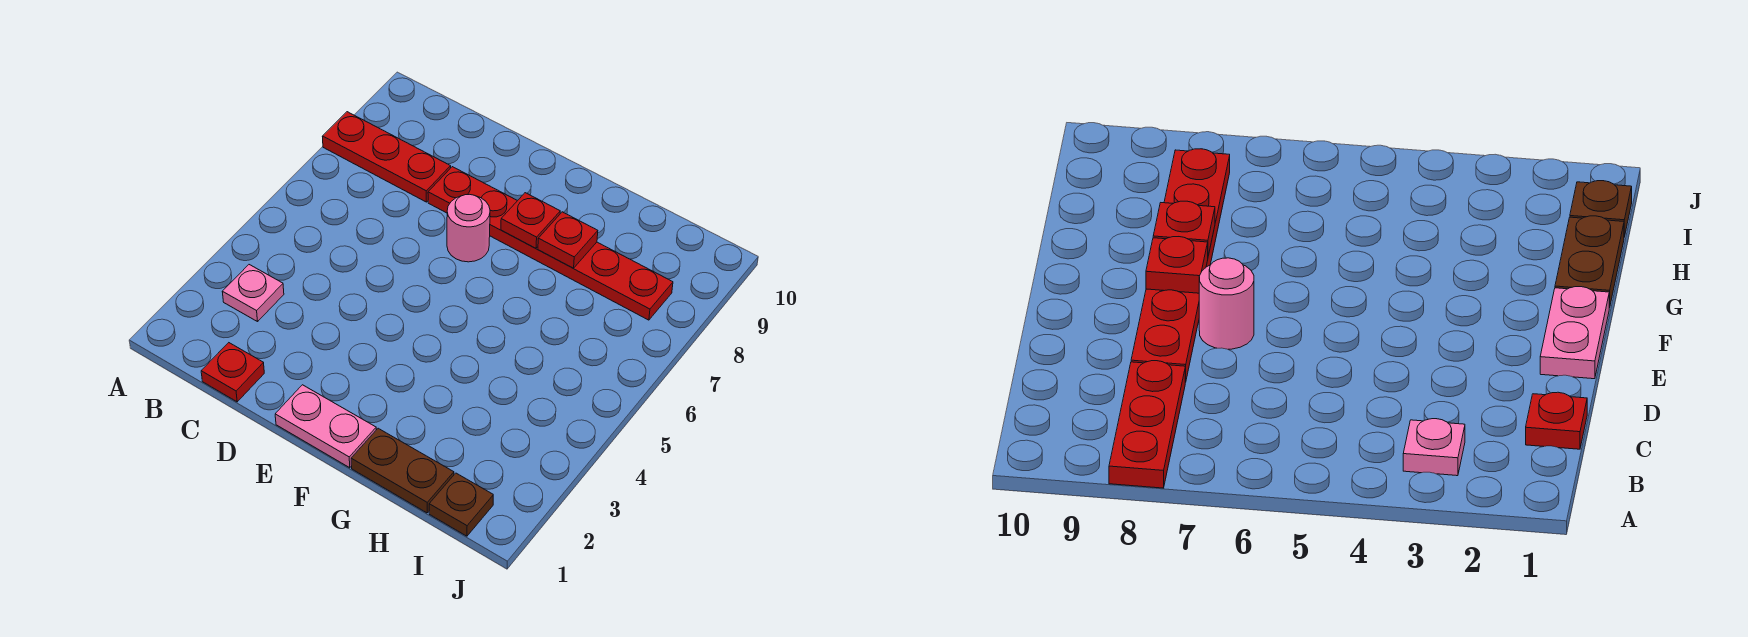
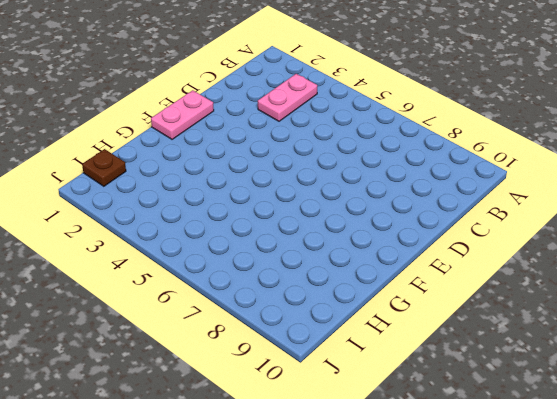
pink plate B3:C3 level 1 -> pink plate B3 level 1
none -> red plate A8:C8 level 1
none -> red plate C1 level 1

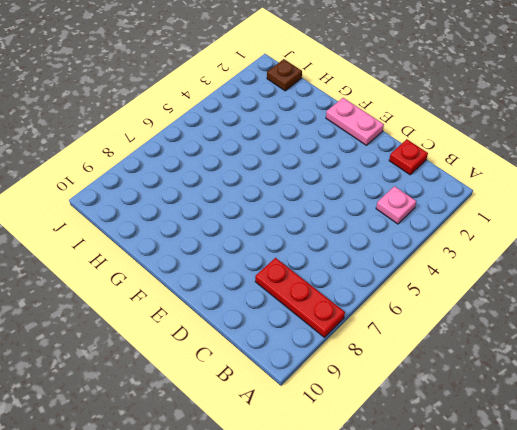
none -> red plate D8:I8 level 1
none -> pink round brick E7 level 1

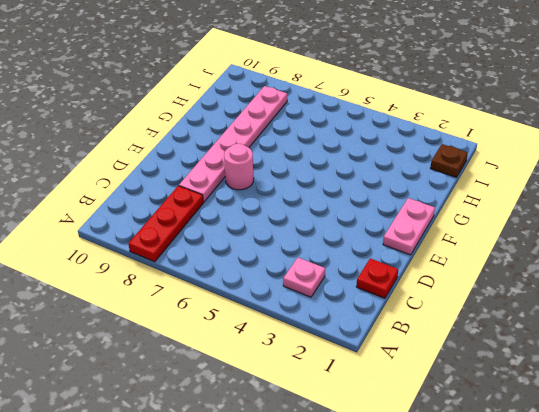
pink plate D8:I8 level 1 -> red plate D8:I8 level 1
none -> brown plate G1:H1 level 1
none -> red plate F8 level 2

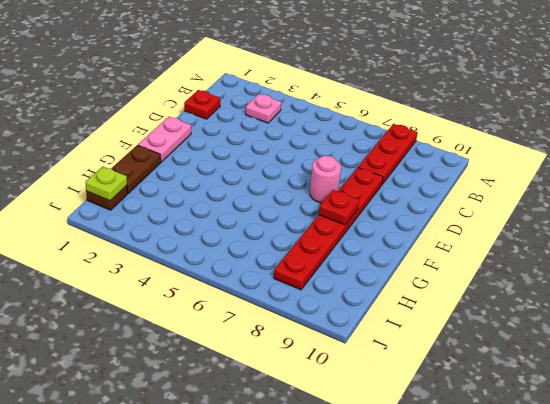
lime plate I1 level 2 -> none
none -> red plate G8 level 2

